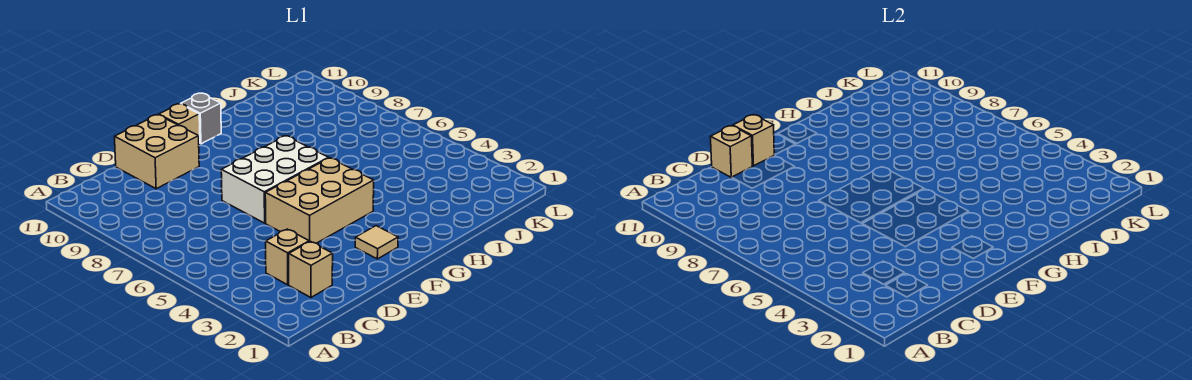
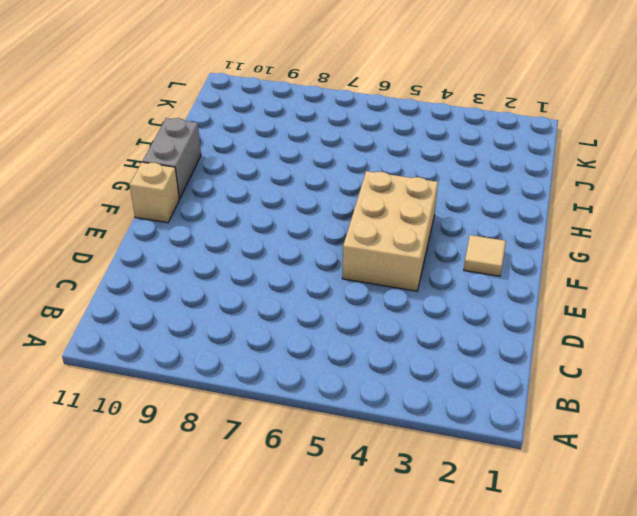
grey brick G11:H11 level 1 -> grey brick G11 level 1
none -> tan brick C2 level 1
none -> tan brick C3 level 1

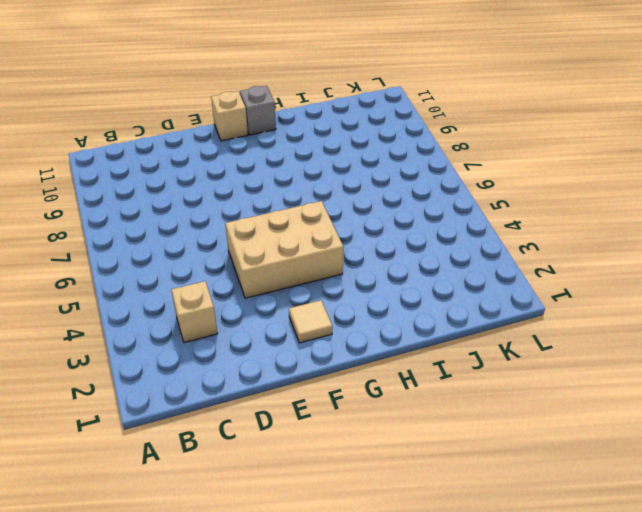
none -> tan brick C2 level 1
none -> tan brick D10:E11 level 1

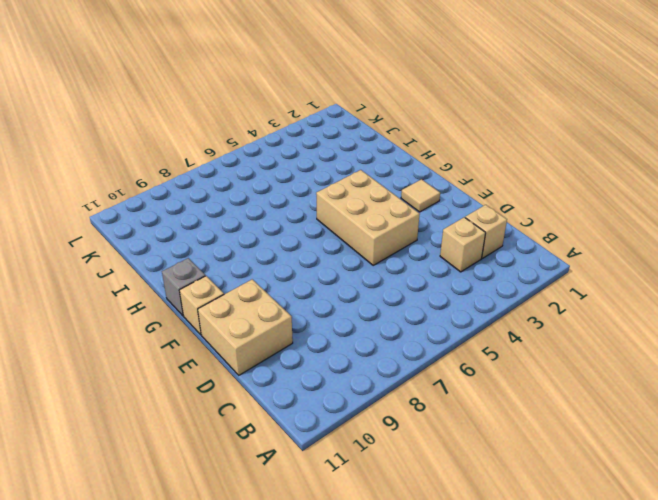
none -> white brick E6:G7 level 1
none -> tan brick D11 level 2

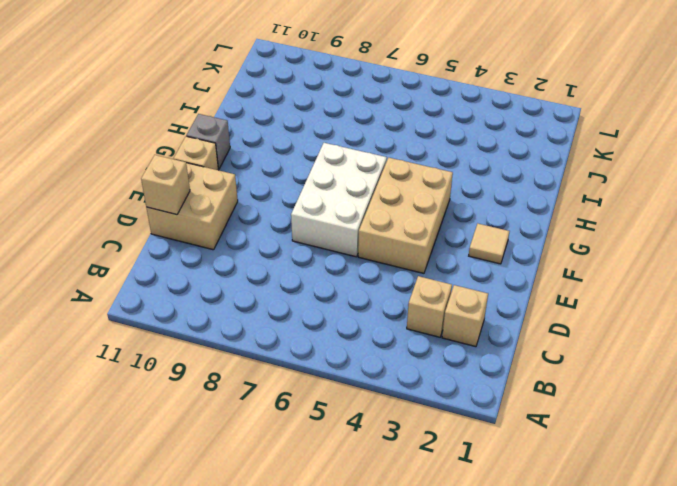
none -> tan brick E11 level 2

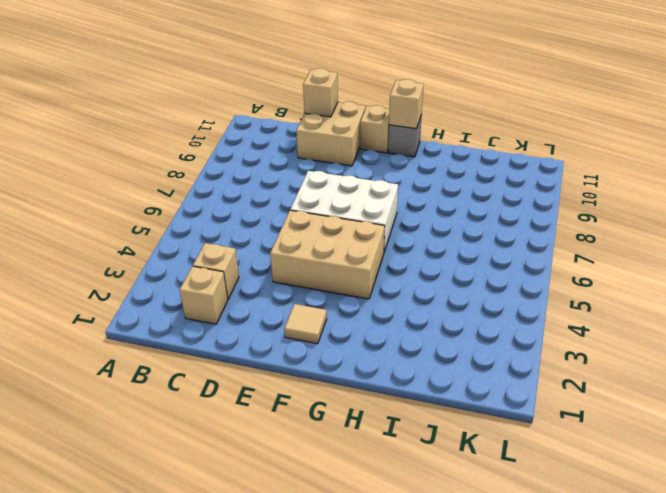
tan brick G11 level 2 -> tan brick E11 level 2

